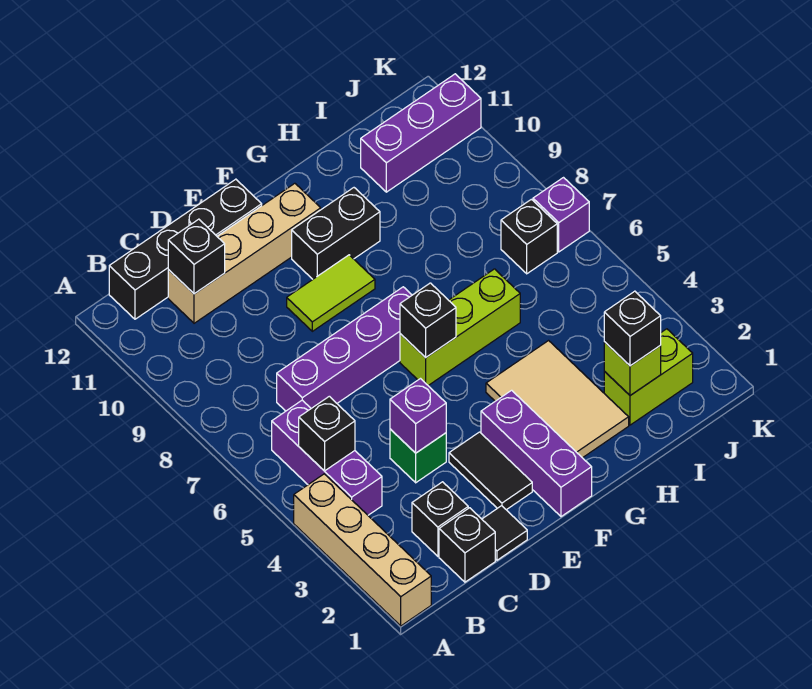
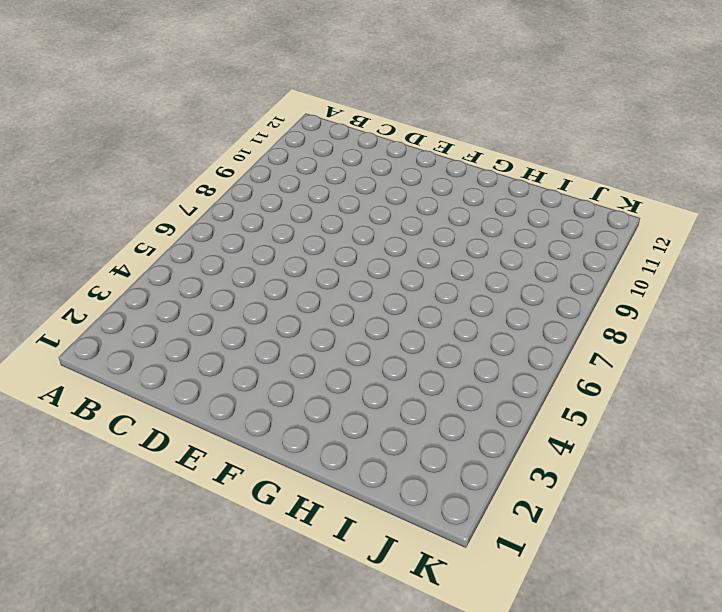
none -> tan brick A1:A4 level 1
none -> purple brick B4:B6 level 1
none -> black brick B12:E12 level 1

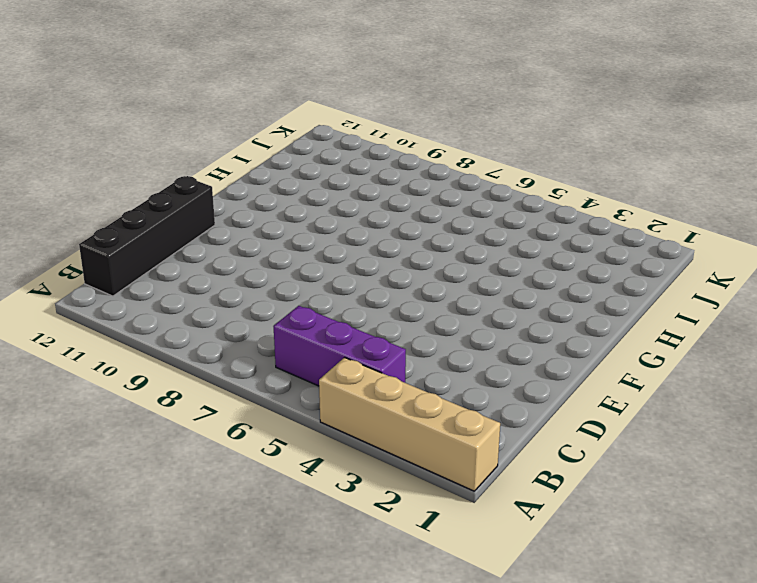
none -> black brick C1 level 1
none -> black brick C2 level 1
none -> purple brick C7:F7 level 1

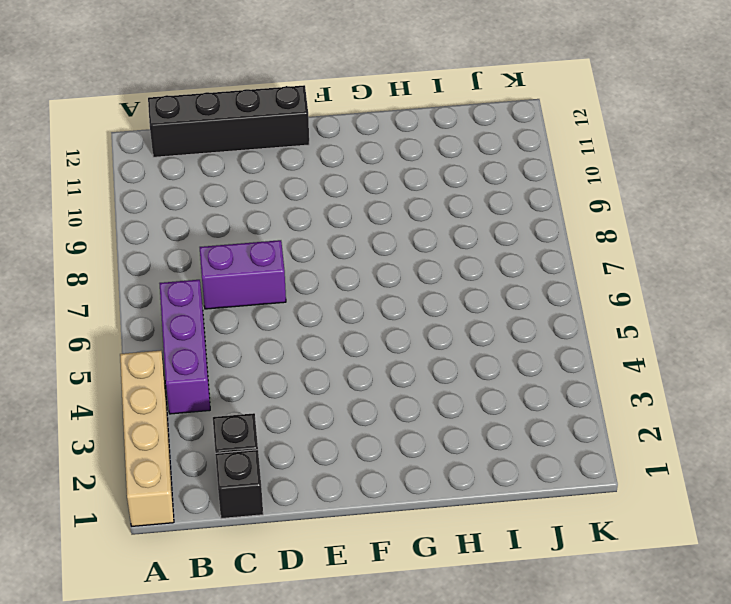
purple brick C7:D7 level 1 -> purple brick C7:F7 level 1
none -> tan brick C11:F11 level 1
none -> black tile D1 level 1
none -> green brick D4 level 1

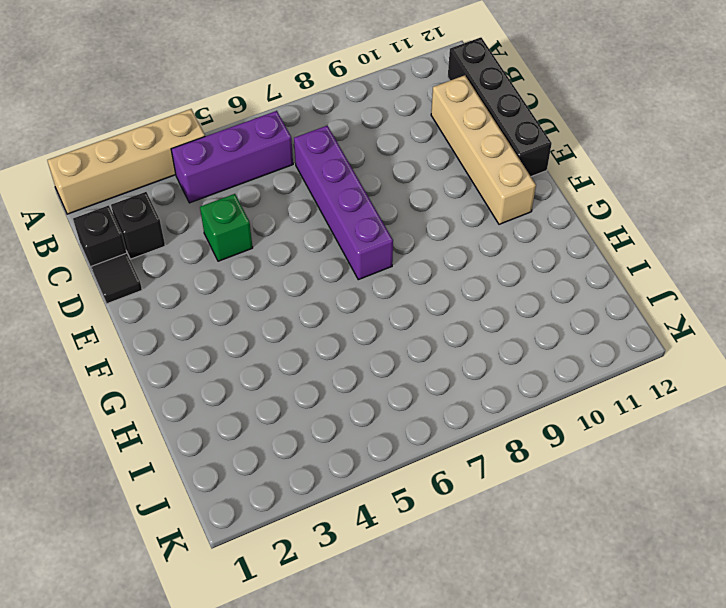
none -> black tile E2:E3 level 1
none -> lime tile E9:F9 level 1
none -> purple brick F1:F3 level 1

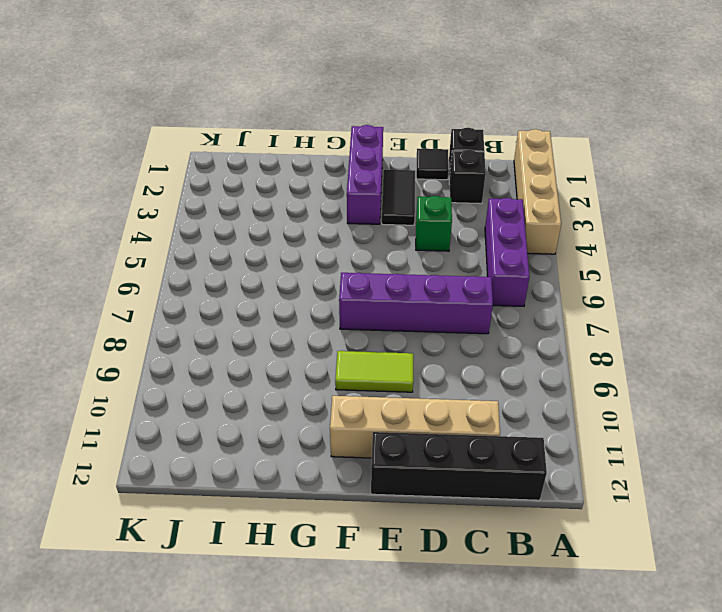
none -> lime brick F6:H6 level 1
none -> black brick F10:G10 level 1
none -> tan tile G2:H4 level 1

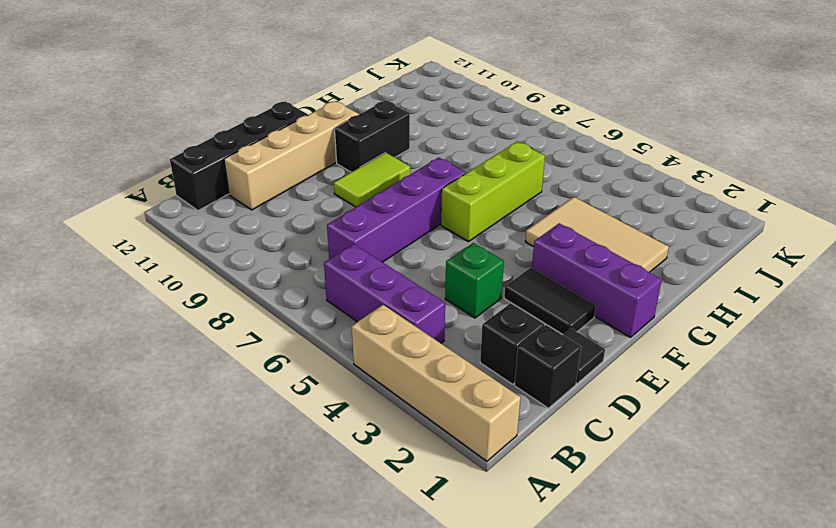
none -> lime brick I2:J2 level 1
none -> purple brick I11:K11 level 1
none -> black brick J7 level 1

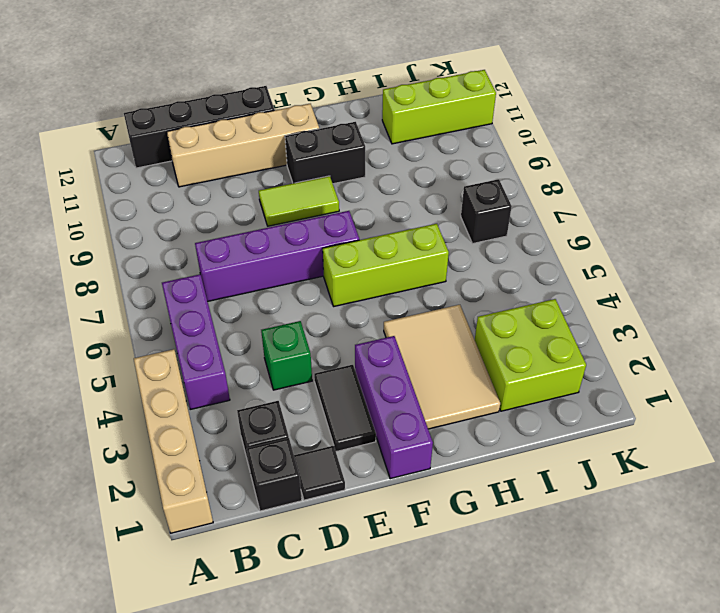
lime brick I2:J3 level 1 -> lime brick I2:J2 level 1
lime brick I11:K11 level 1 -> purple brick I11:K11 level 1
none -> purple brick K7 level 1
none -> black brick B5 level 2
none -> black brick C11 level 2

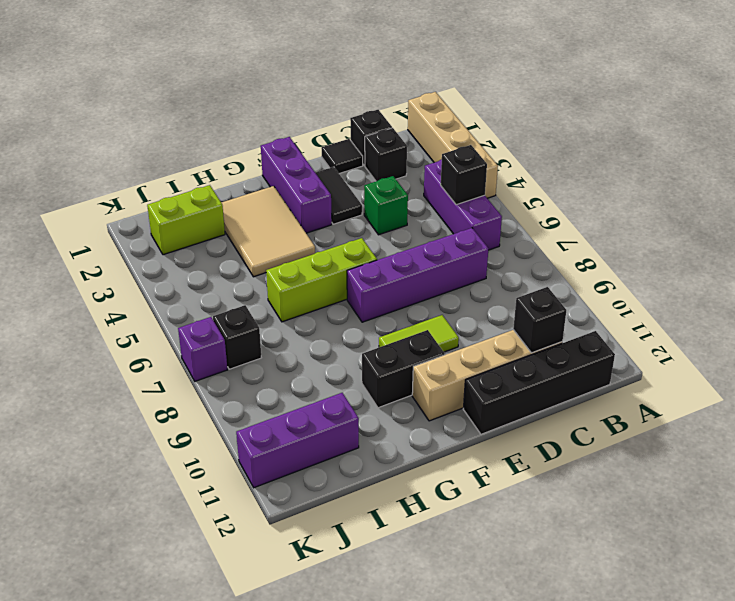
none -> purple brick D4 level 2
none -> black brick F6 level 2
none -> lime brick I2 level 2

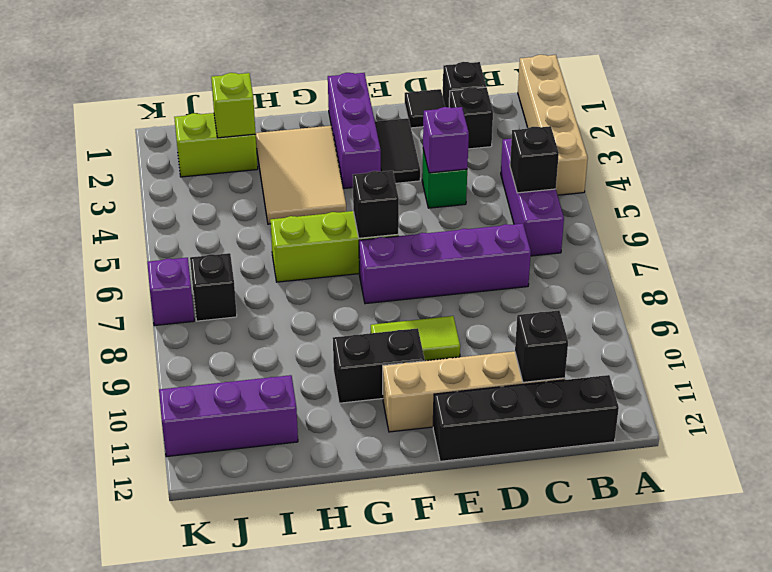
none -> black brick I2 level 3

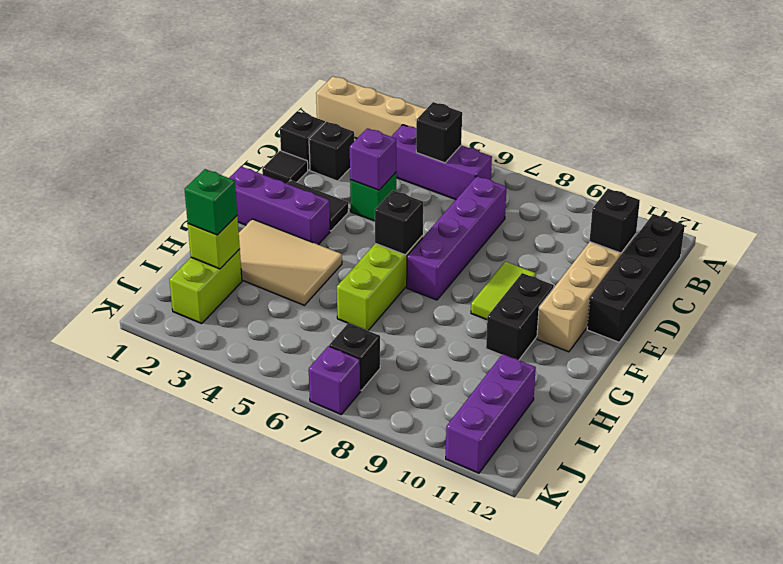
green brick I2 level 3 -> black brick I2 level 3

